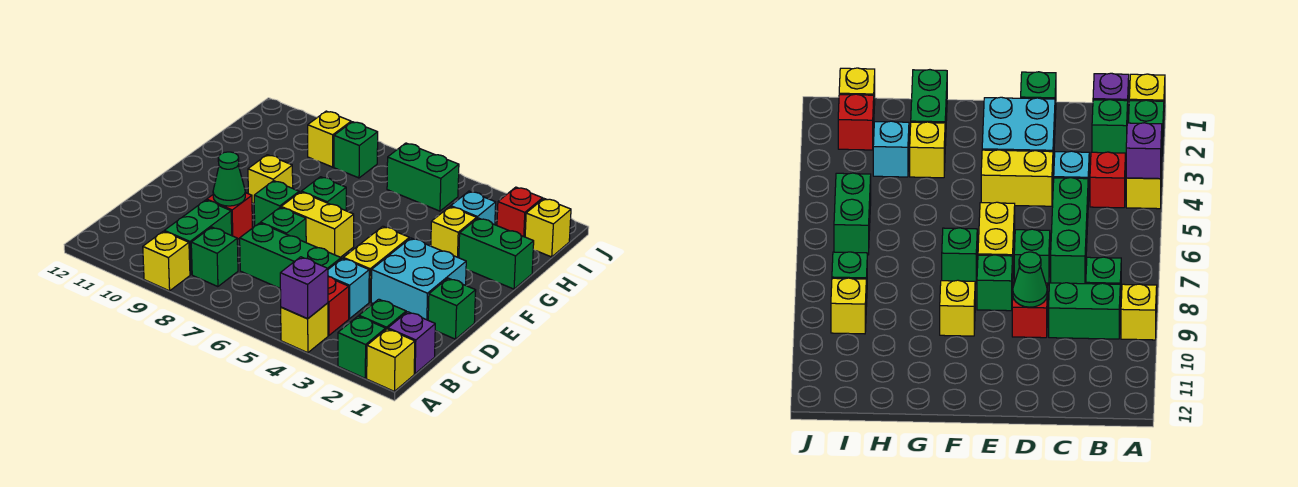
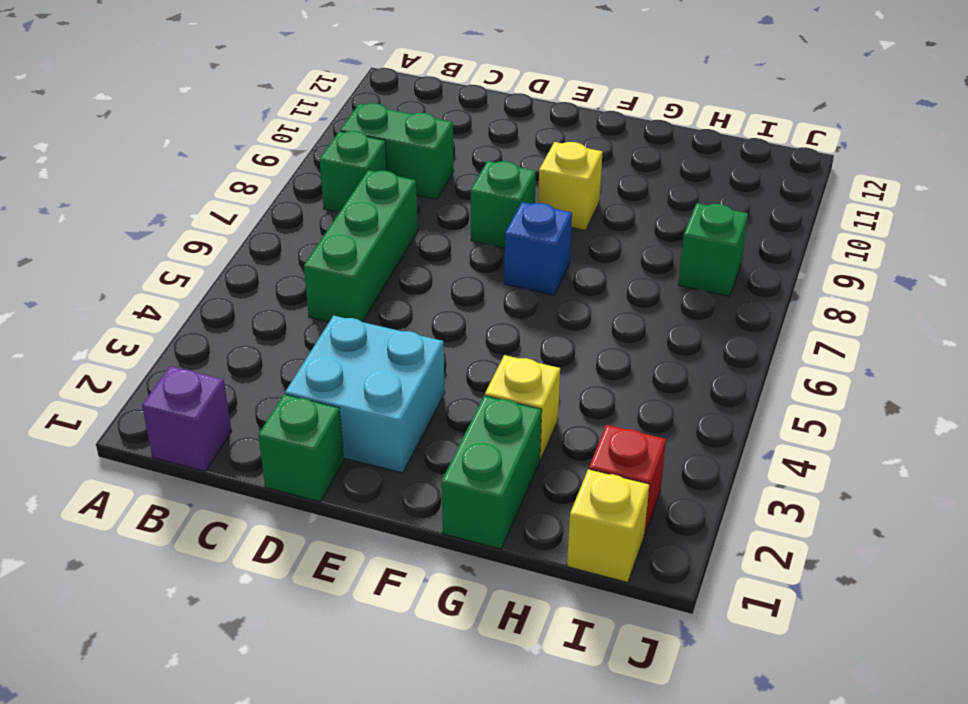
blue brick F7 level 1 -> green brick F7 level 1
none -> yellow brick A1 level 1
none -> green brick A2 level 1
none -> yellow brick A4 level 1
none -> yellow brick A9 level 1

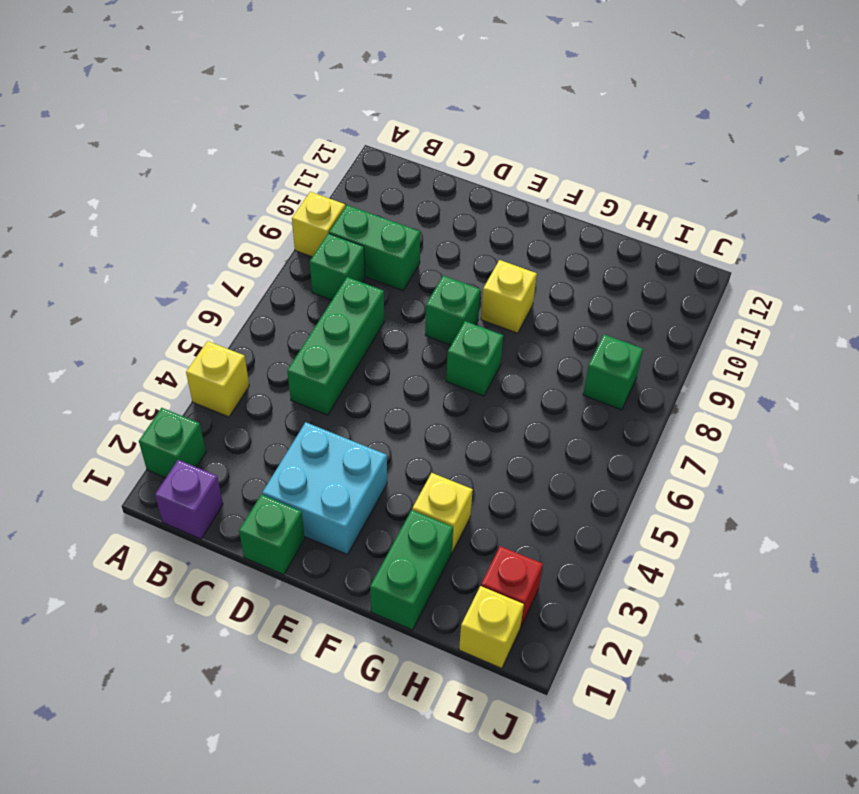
none -> yellow brick A1 level 1
none -> green brick B2 level 1
none -> red brick B4 level 1
none -> cyan brick C4 level 1

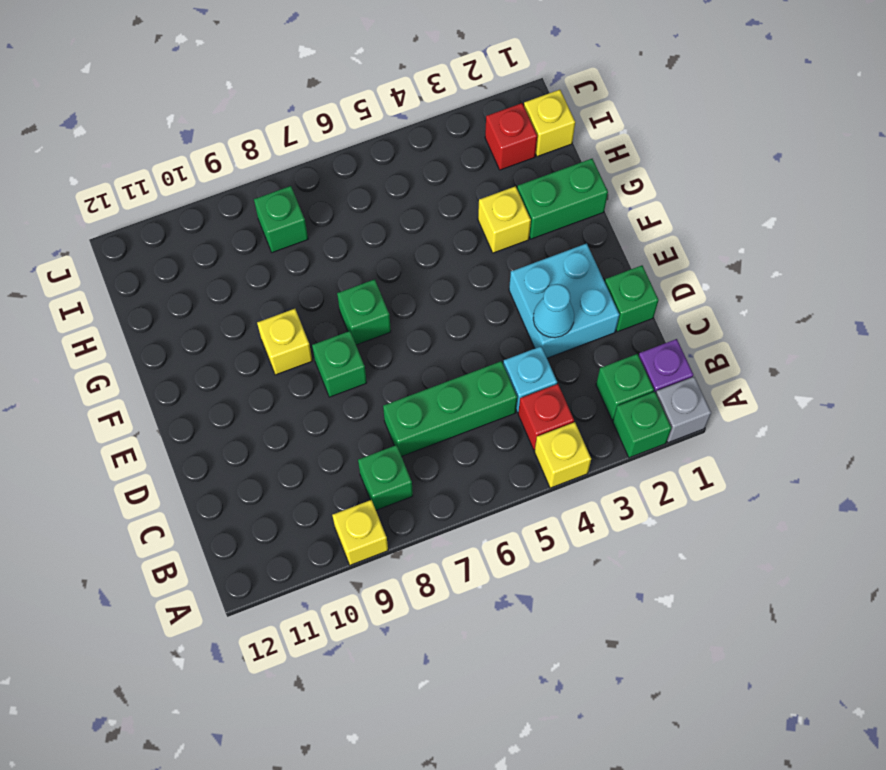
grey brick A1 level 1 -> yellow brick A1 level 1
cyan cone D3 level 2 -> none
none -> green brick B9:C9 level 1
none -> yellow brick D4:E4 level 1
none -> green brick D7 level 1
none -> red brick D9 level 1

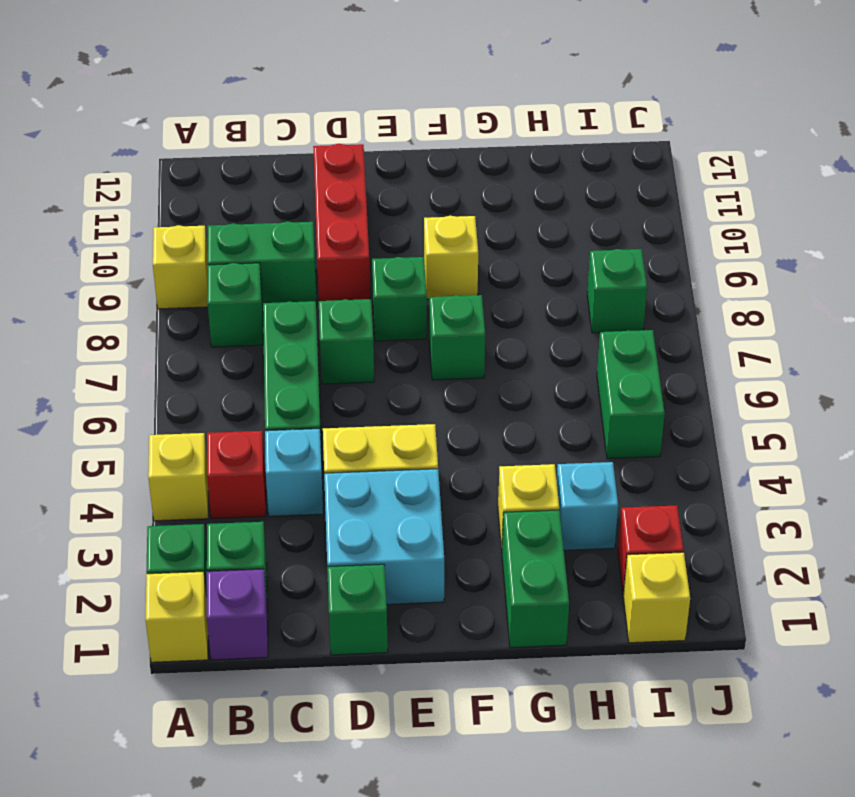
red brick D9:D11 level 1 -> red brick D9 level 1
none -> yellow brick E6:E7 level 1
none -> yellow brick I9 level 1
none -> purple brick A4 level 2
none -> green cone D9 level 2

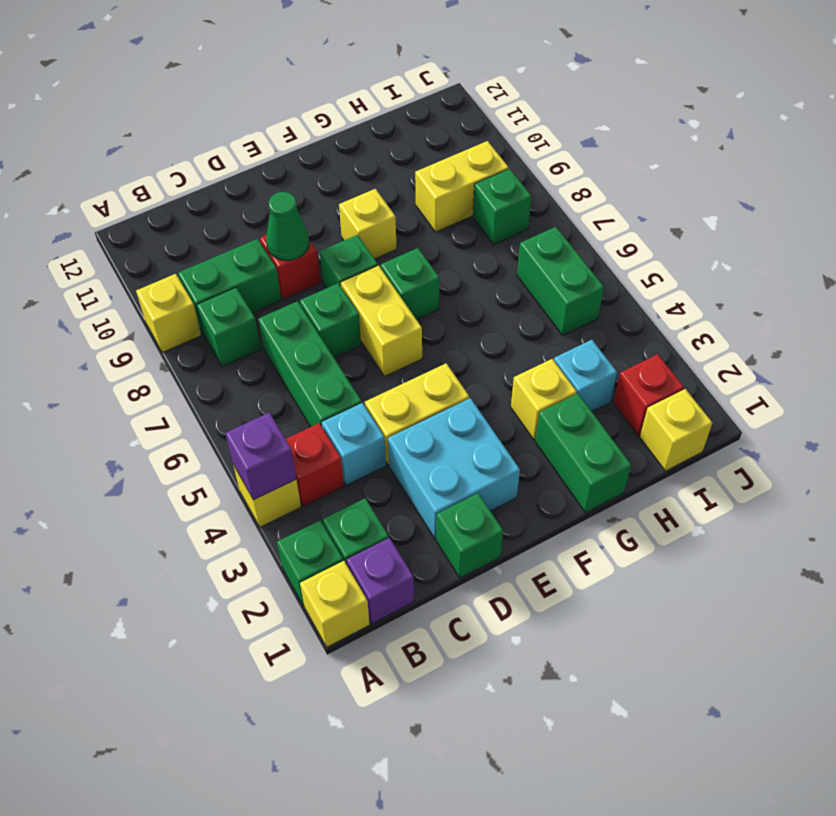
yellow brick H9:I9 level 1 -> yellow brick I9 level 1

